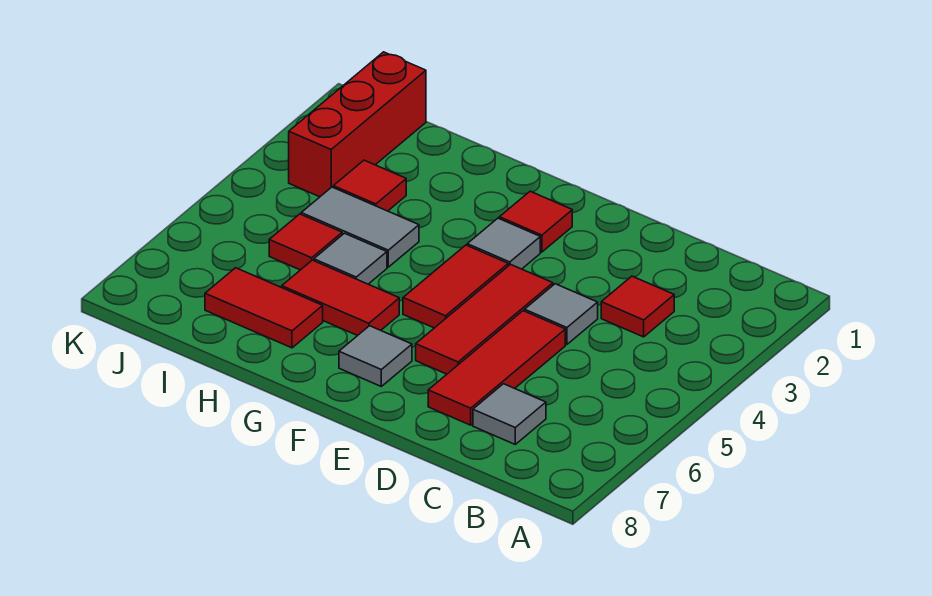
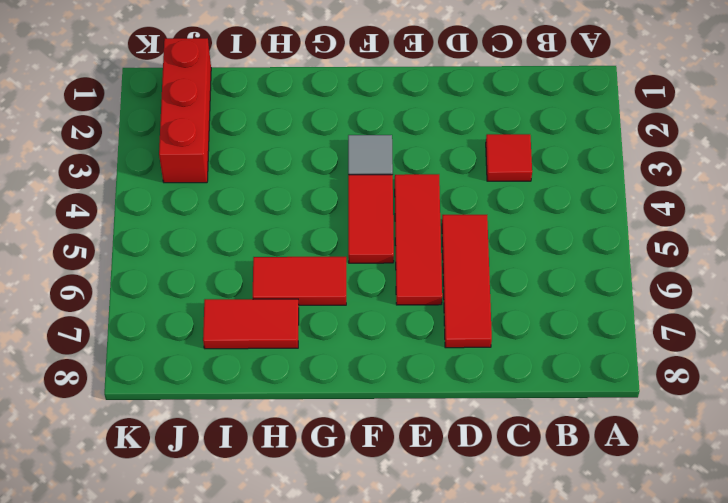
none -> grey tile C7 level 1
none -> grey tile D4 level 1
none -> red tile F2 level 1

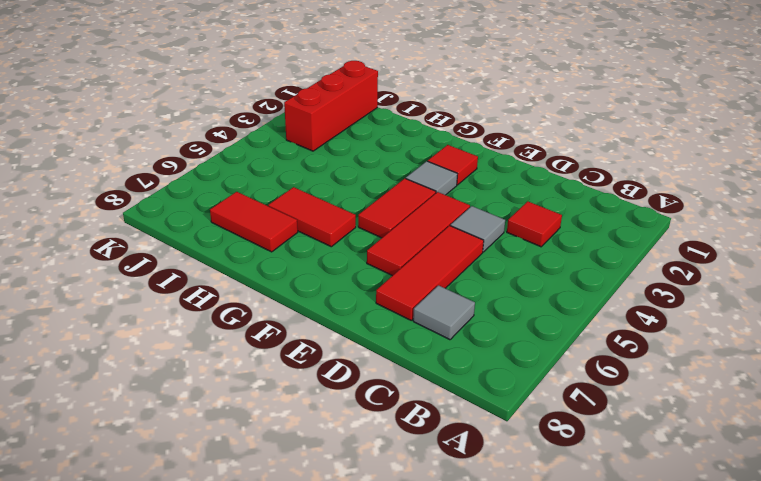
none -> grey tile F7 level 1
none -> grey tile H4:I4 level 1
none -> grey tile H5 level 1

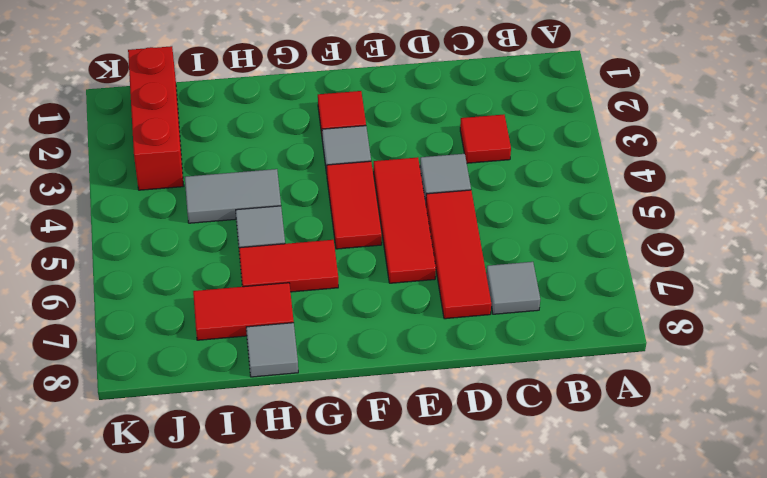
grey tile H8 level 1 -> grey tile F7 level 1
none -> red tile I3 level 1
none -> red tile I5 level 1

